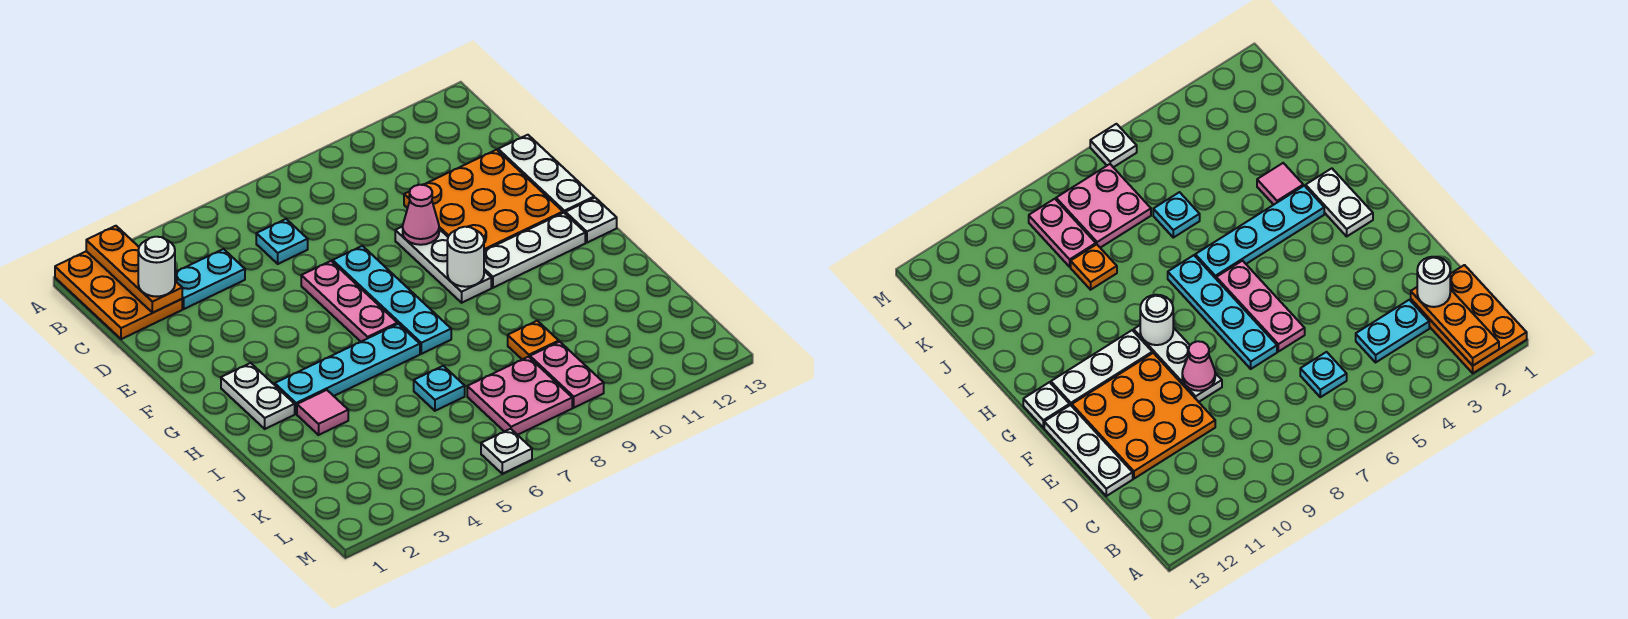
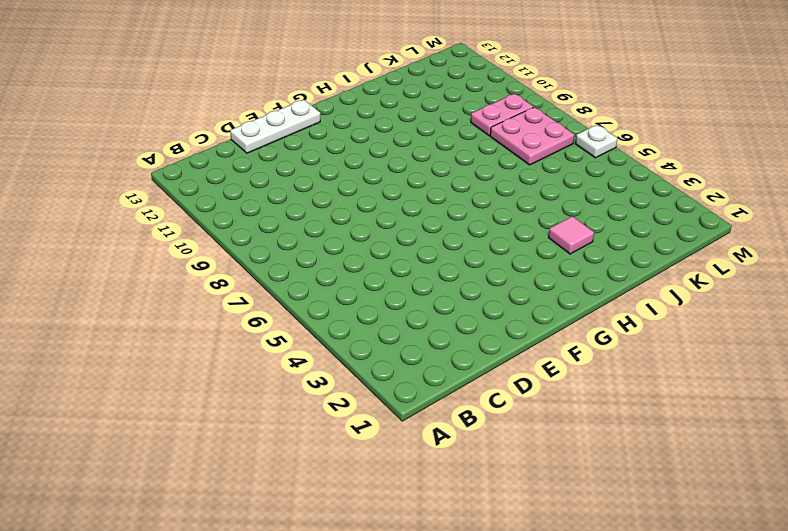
none -> orange plate A1:C2 level 1
none -> cyan plate C3:C4 level 1
none -> cyan plate C6 level 1

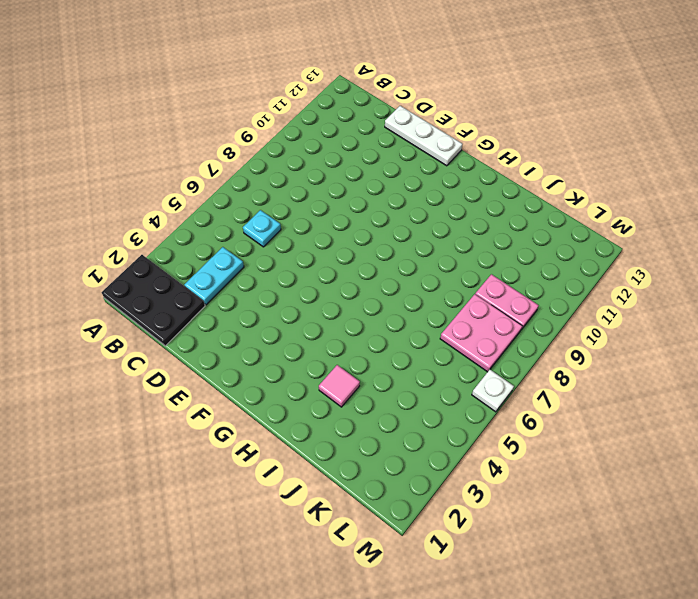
black plate A1:C2 level 1 -> orange plate A1:C2 level 1
none -> orange plate D10:F12 level 1
none -> pink plate E6:G6 level 1
none -> cyan plate E7:H7 level 1

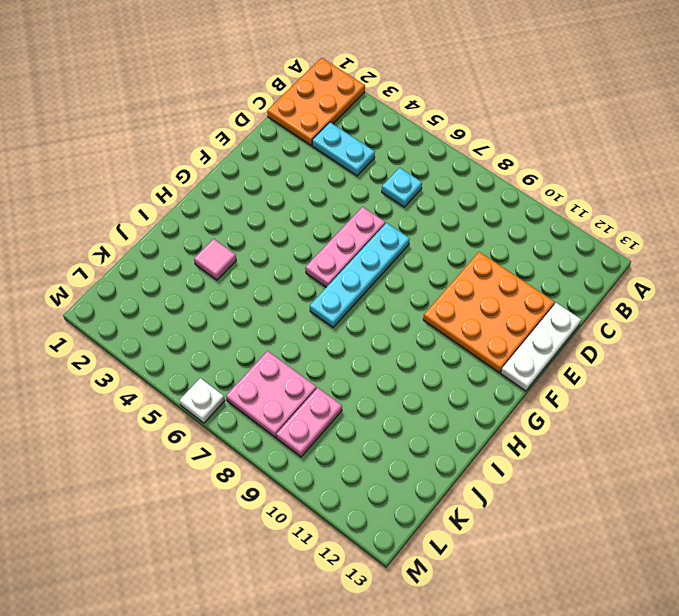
none -> white plate E9:G9 level 1
none -> white plate G2:H2 level 1
none -> white plate G10:G12 level 1

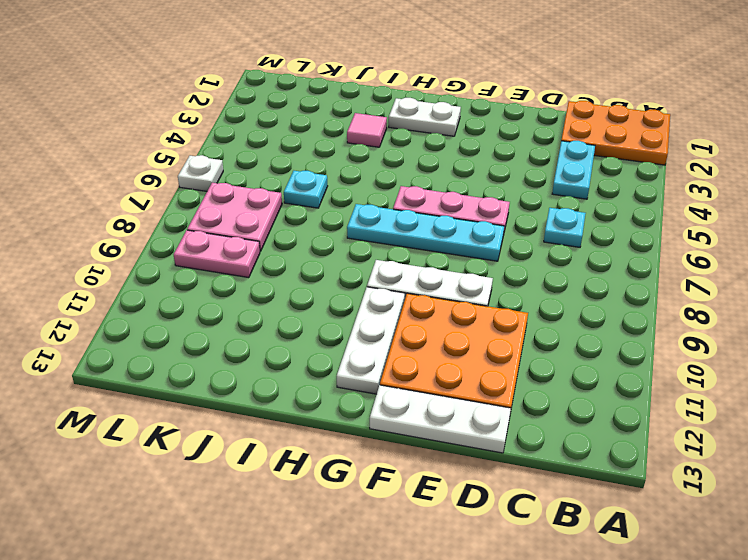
none -> white plate G13 level 1
none -> cyan plate H3:H6 level 1
none -> orange plate J9 level 1

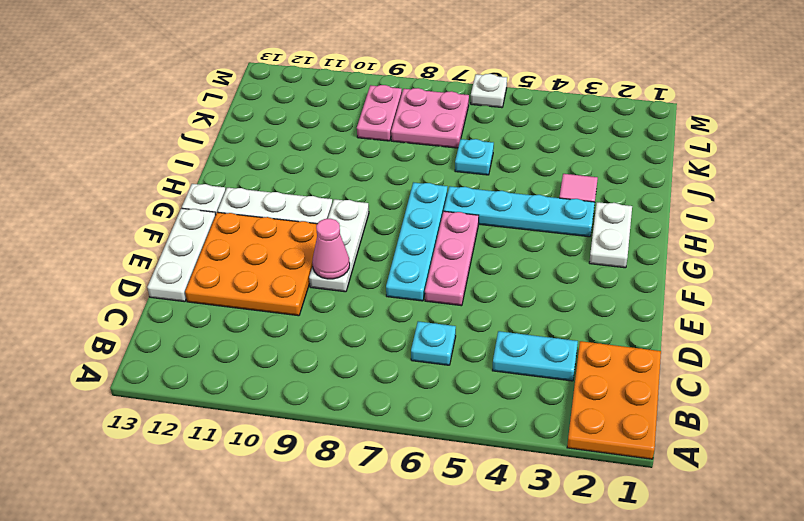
none -> orange plate J9 level 1
none -> orange plate A2:C2 level 2
none -> white round brick G9 level 2

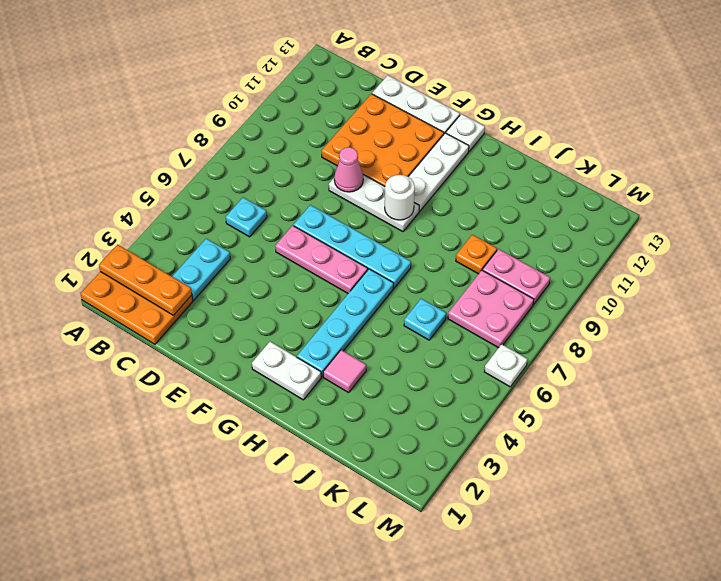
none -> white round brick C2 level 3

